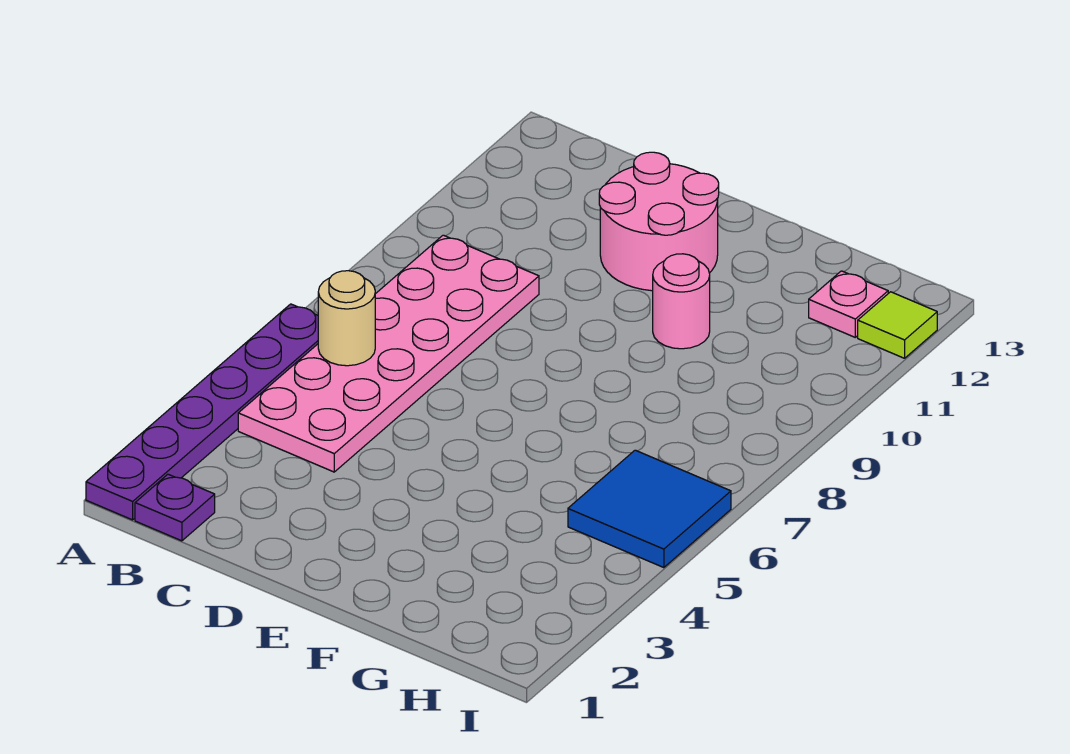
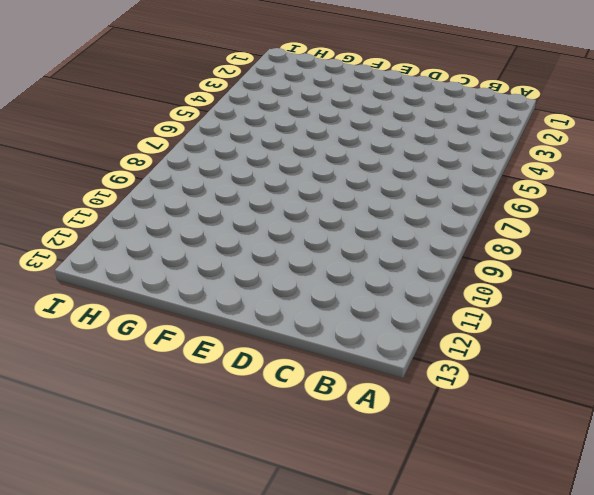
none -> purple plate A1:A6 level 1
none -> purple plate B1 level 1

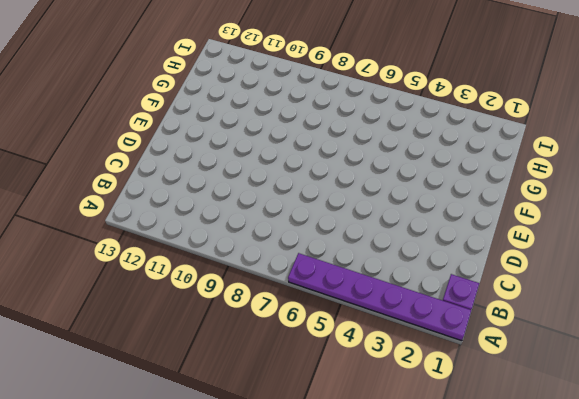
none -> pink plate B4:C9 level 1
none -> pink round brick D11:E12 level 1

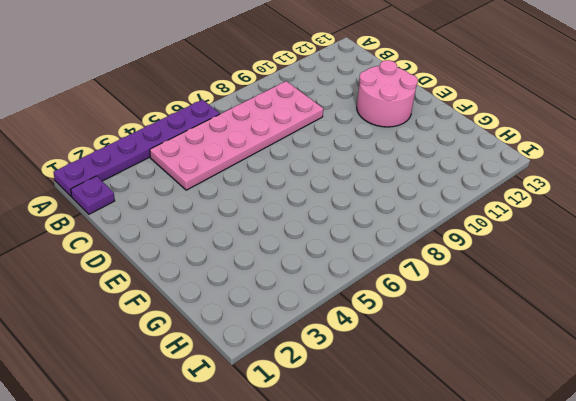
none -> pink round brick F10 level 1
none -> blue tile H5:I6 level 1

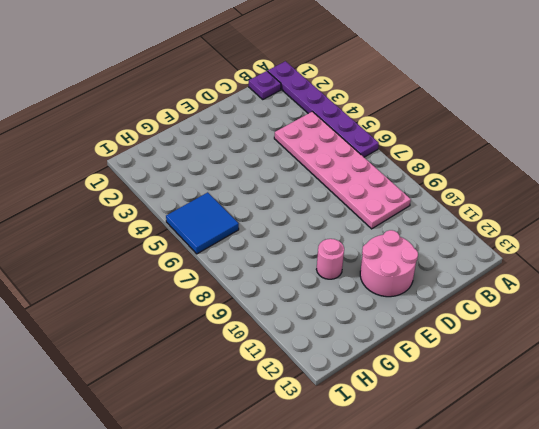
none -> pink plate H12 level 1
none -> lime tile I12 level 1

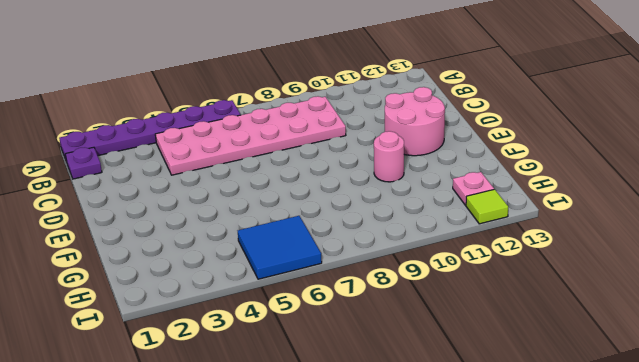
none -> tan round brick B6 level 2

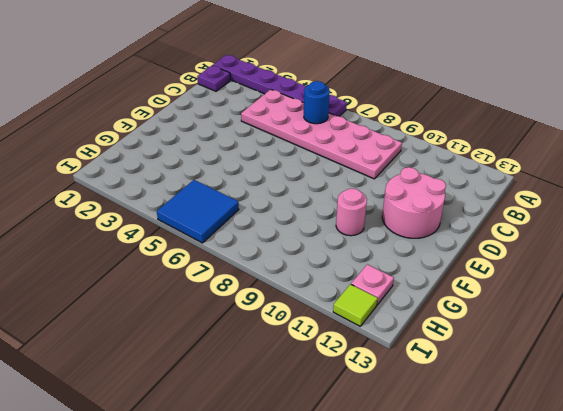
blue round brick B6 level 2 -> tan round brick B6 level 2

